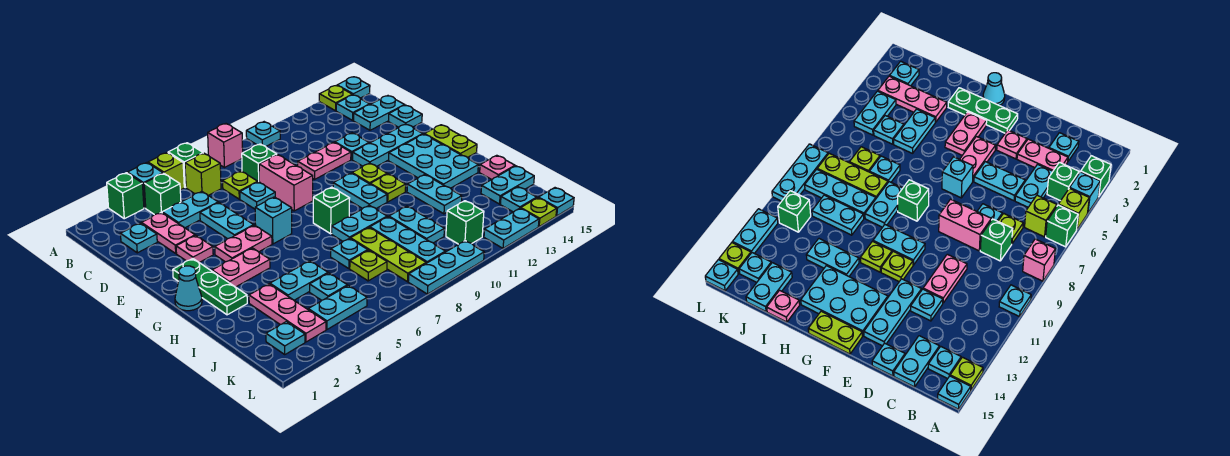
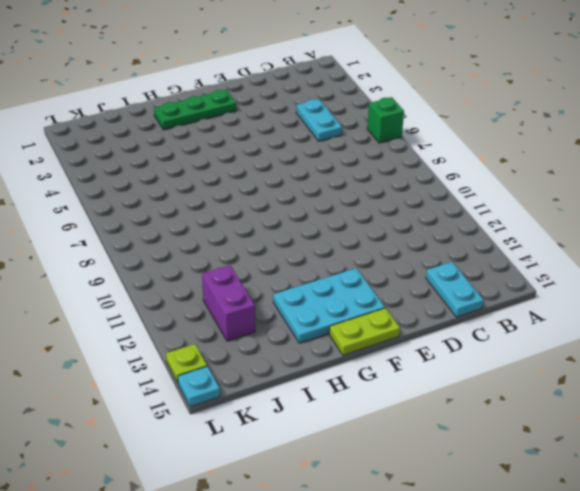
purple brick J12:J13 level 1 -> none
none -> green brick A3 level 1
none -> cyan brick A4 level 1
none -> lime brick A5 level 1
none -> pink brick A8 level 1

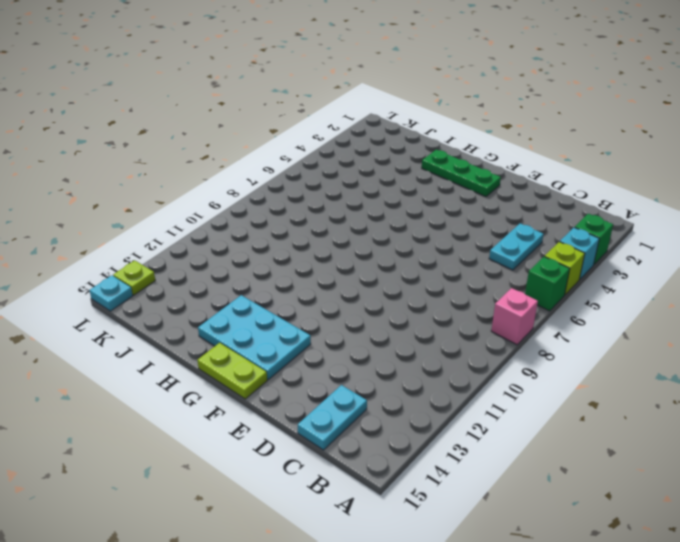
none -> cyan plate A10 level 1
none -> lime plate A14 level 1
none -> cyan plate A15 level 1
none -> green brick B4 level 1

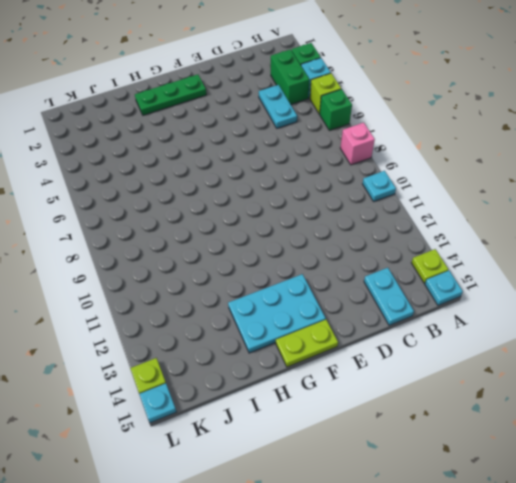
green brick B3:B4 level 1 -> green brick B4 level 1
none -> lime brick B6 level 1
none -> cyan plate B14 level 1
none -> cyan plate C2 level 1
none -> pink plate C3:D3 level 1

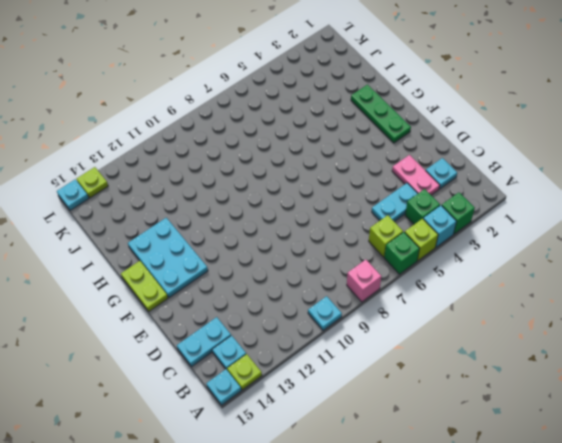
none -> lime plate C7 level 1
none -> green brick C8 level 1
none -> cyan plate D5:E5 level 1
none -> cyan plate D7 level 1

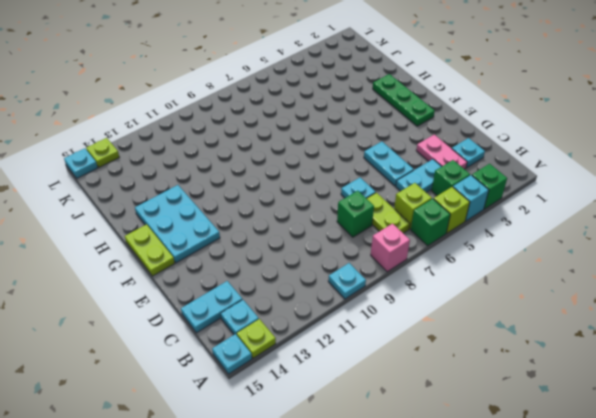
lime plate B7:C7 level 1 -> lime plate C7 level 1
none -> pink brick D8:E8 level 1
none -> pink plate D10:D11 level 1
none -> cyan plate D12 level 1
none -> cyan plate D15 level 1

